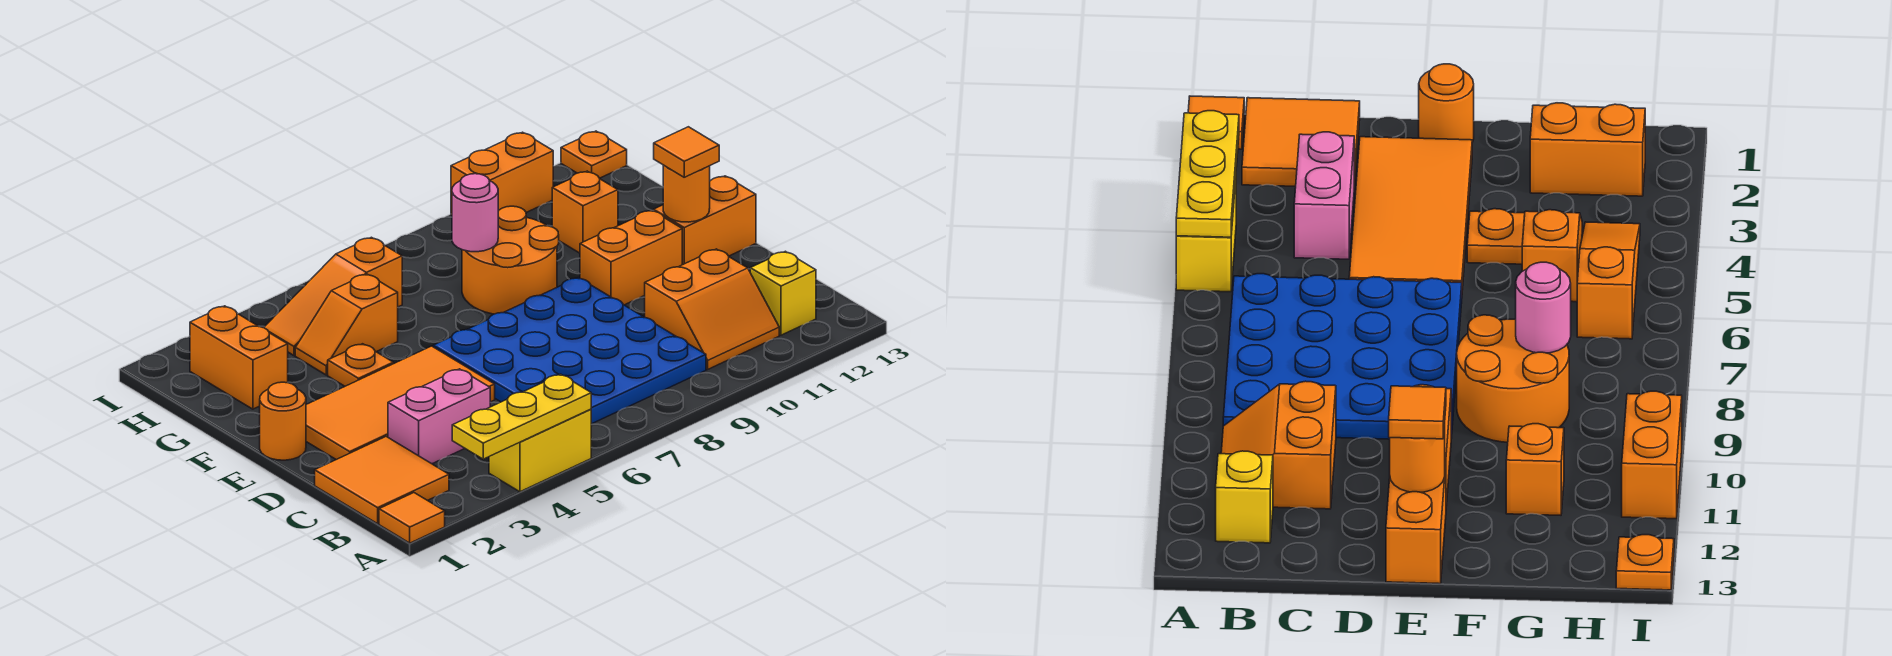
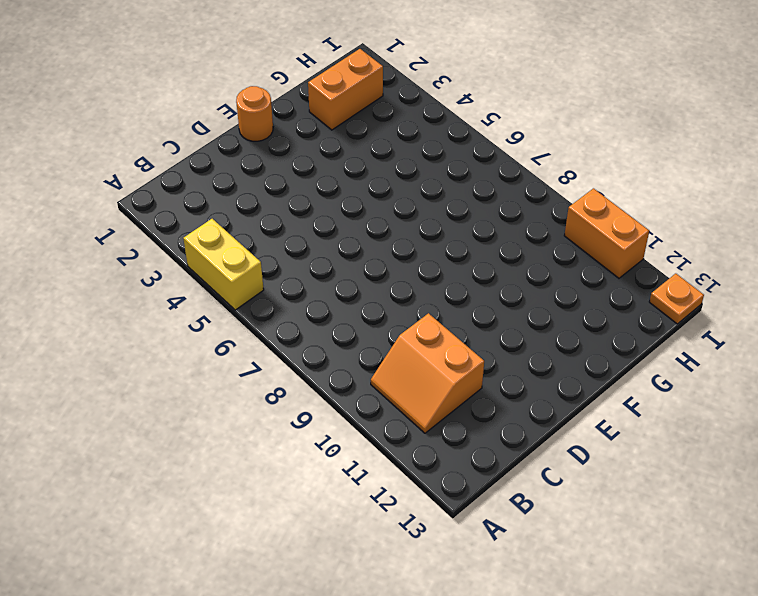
none -> orange tile A1 level 1
none -> orange tile B1:C2 level 1
none -> blue plate B6:E9 level 1

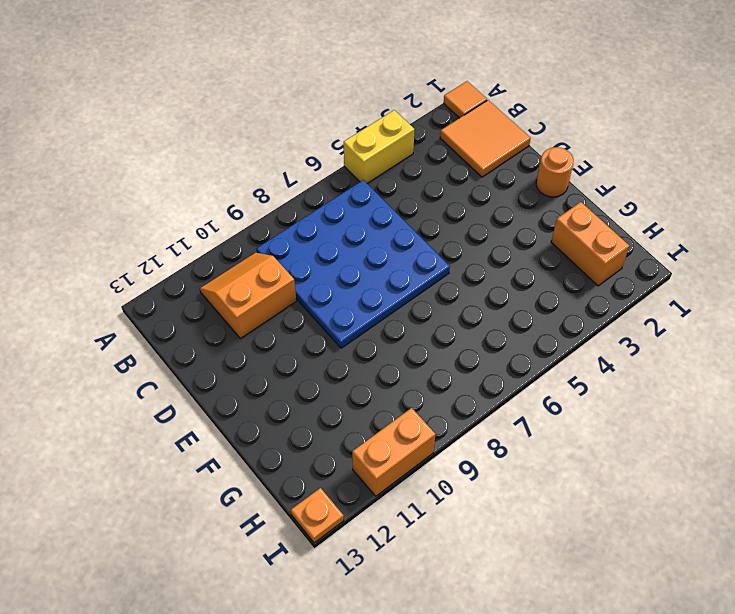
none -> yellow brick B12 level 1
none -> pink brick C3:C4 level 1
none -> orange tile D2:E5 level 1

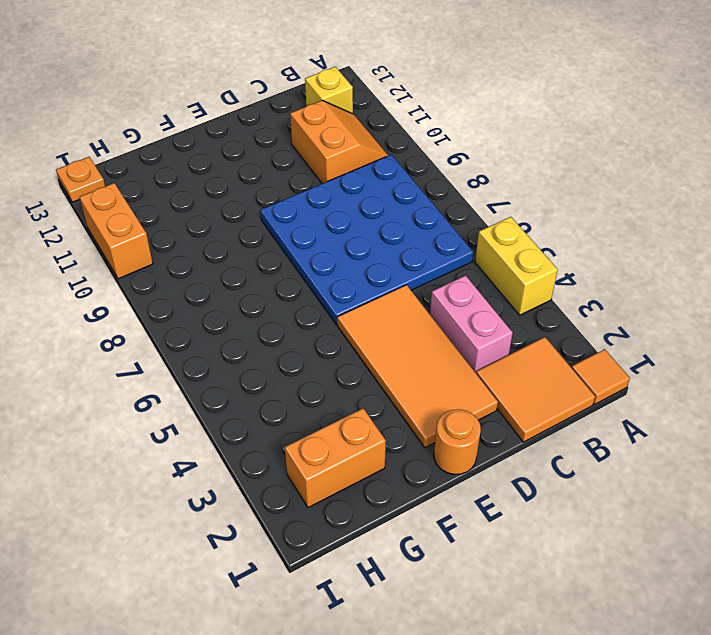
none -> orange brick E10:E11 level 1
none -> orange brick E12:E13 level 1
none -> orange plate F4 level 1

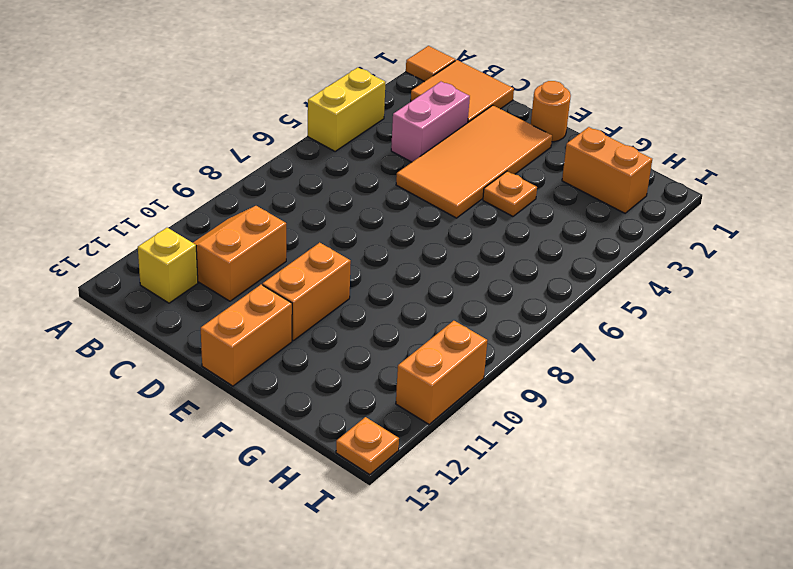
none -> blue plate B6:E9 level 1
none -> orange round brick F8:G9 level 1
none -> orange slope G4:G5 level 1 top 5

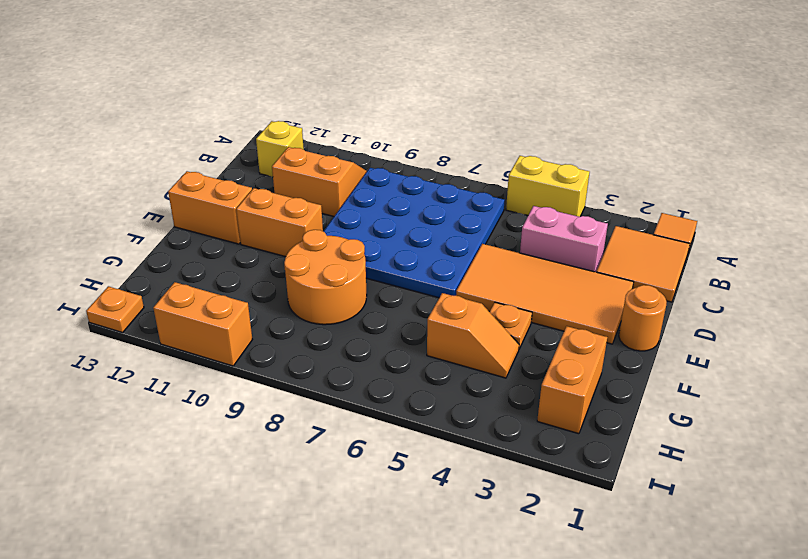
none -> orange brick G11 level 1
none -> orange slope H4:H6 level 1 top 6
none -> yellow plate A3:A5 level 2

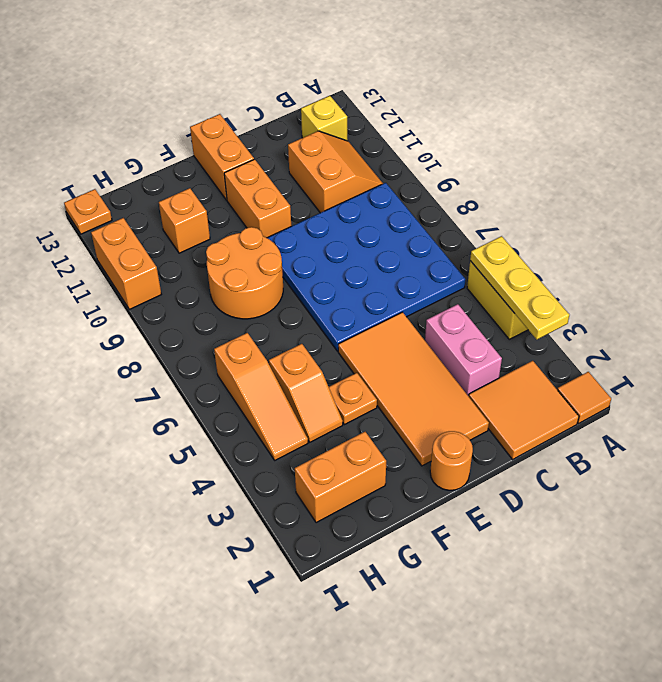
none -> orange round brick E12 level 2
none -> pink round brick G8 level 2
none -> orange tile E12 level 3

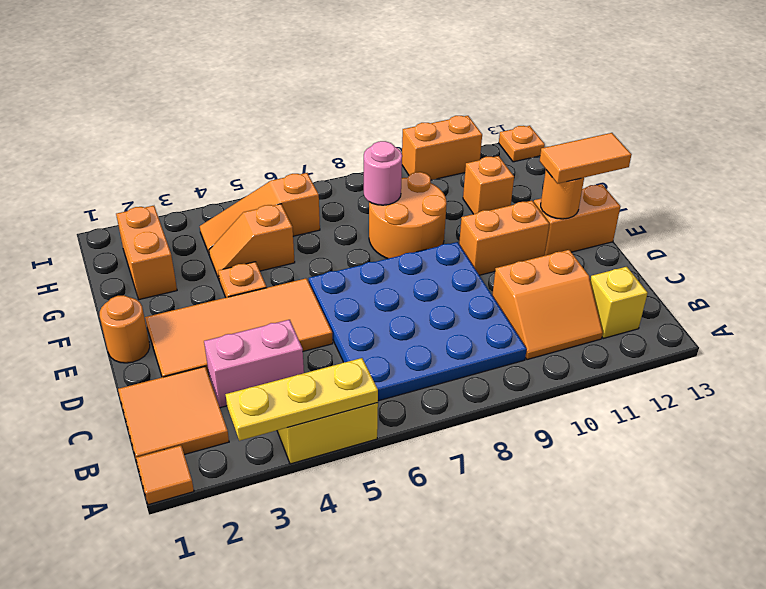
orange tile E12:E13 level 3 -> orange tile E12 level 3

